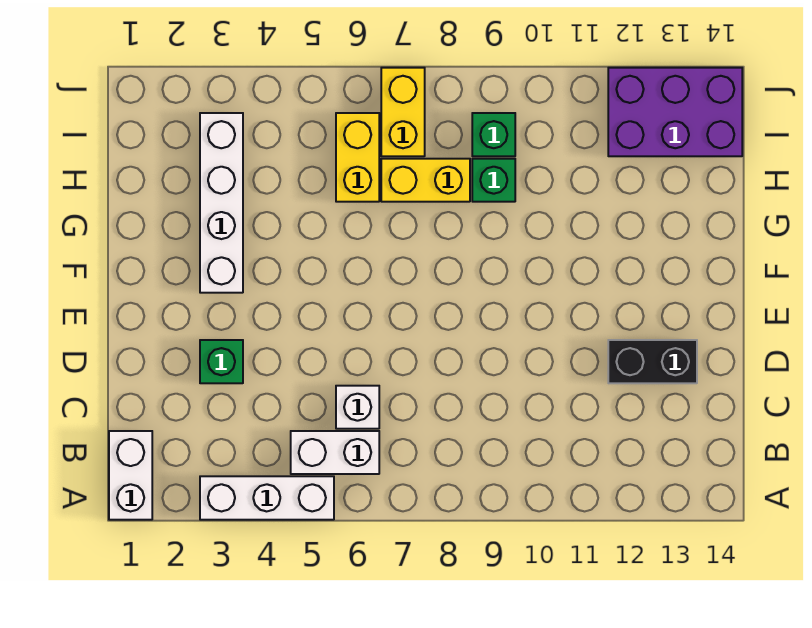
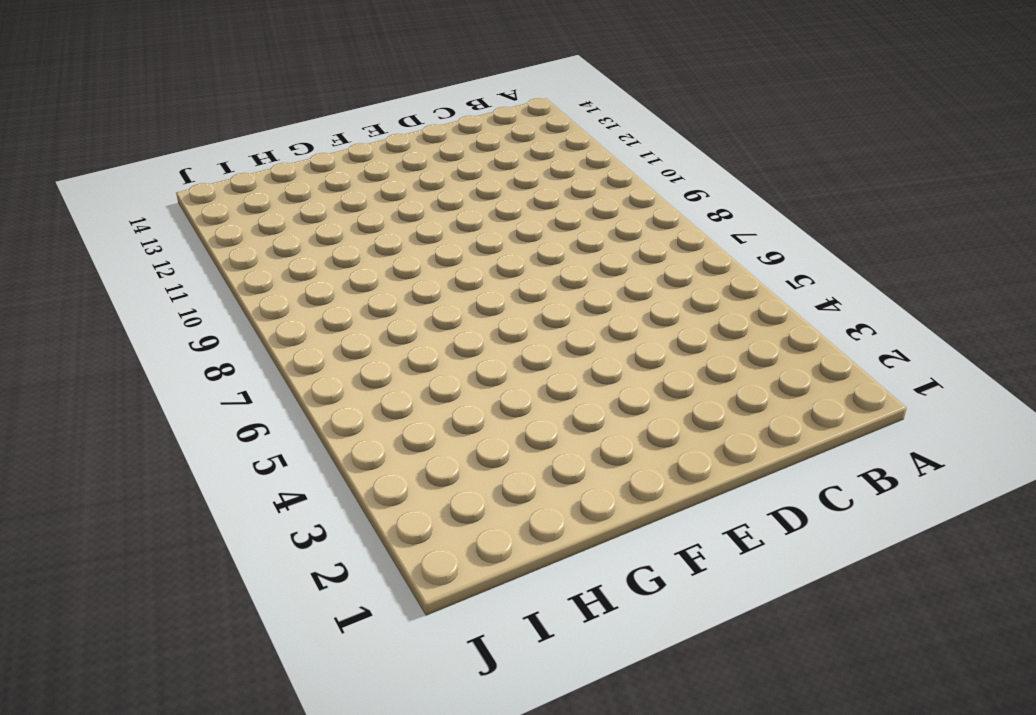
none -> white brick A1:B1 level 1
none -> white brick A3:A5 level 1
none -> white brick B5:B6 level 1

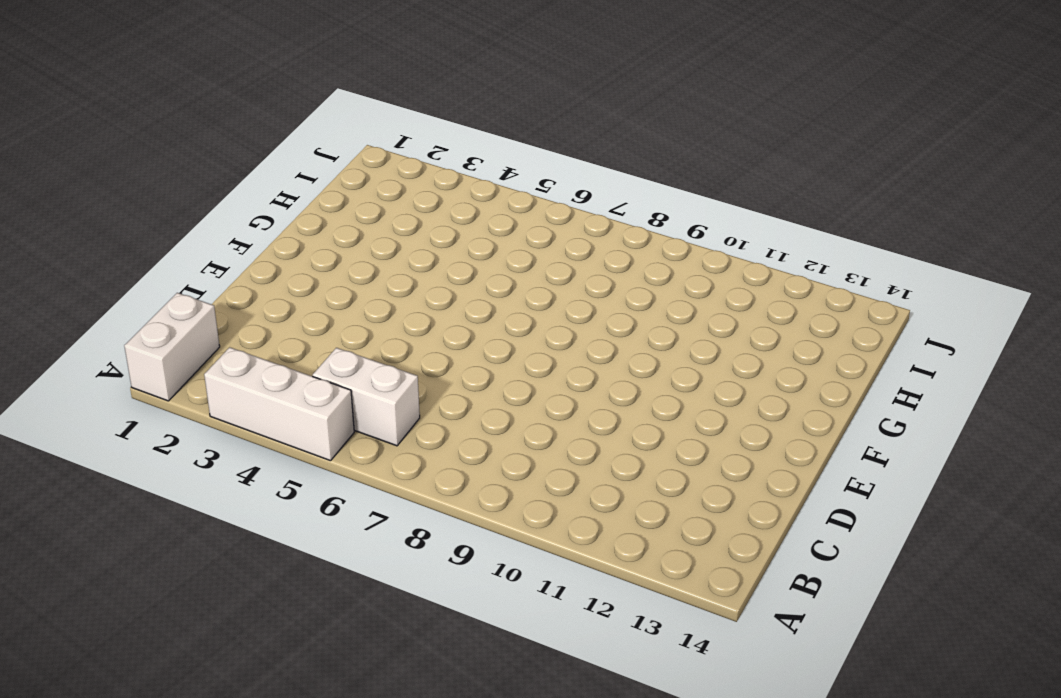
none -> white brick C6 level 1
none -> green brick D3 level 1
none -> black brick D12:D13 level 1

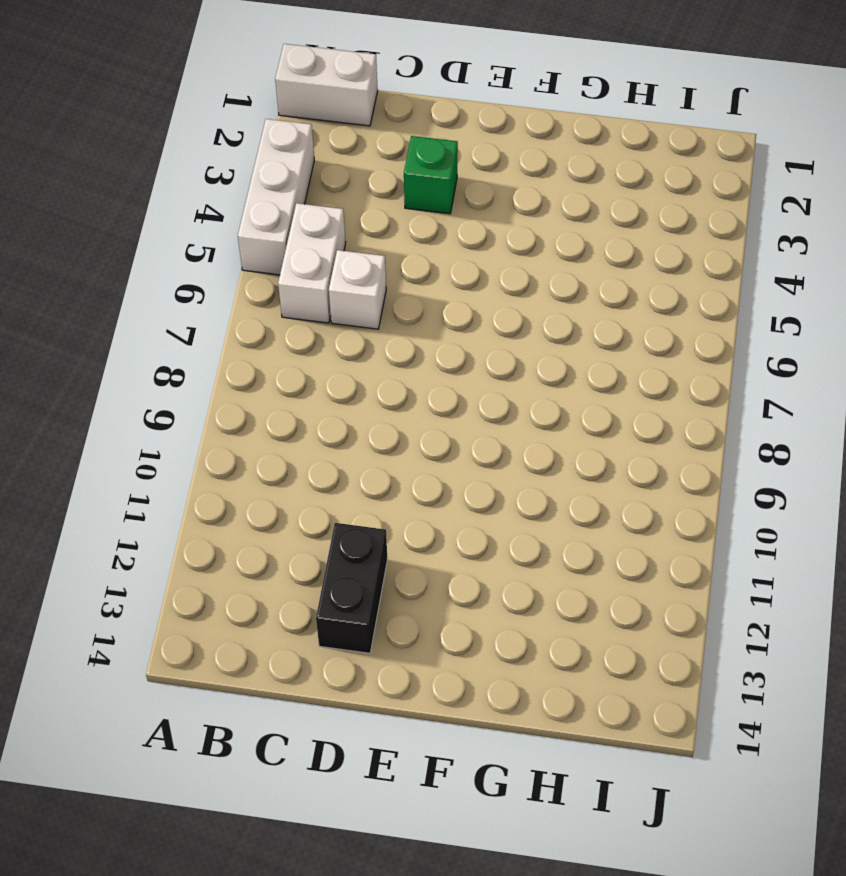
none -> white brick F3:I3 level 1
none -> yellow brick H6:I6 level 1
none -> yellow brick H7:H8 level 1

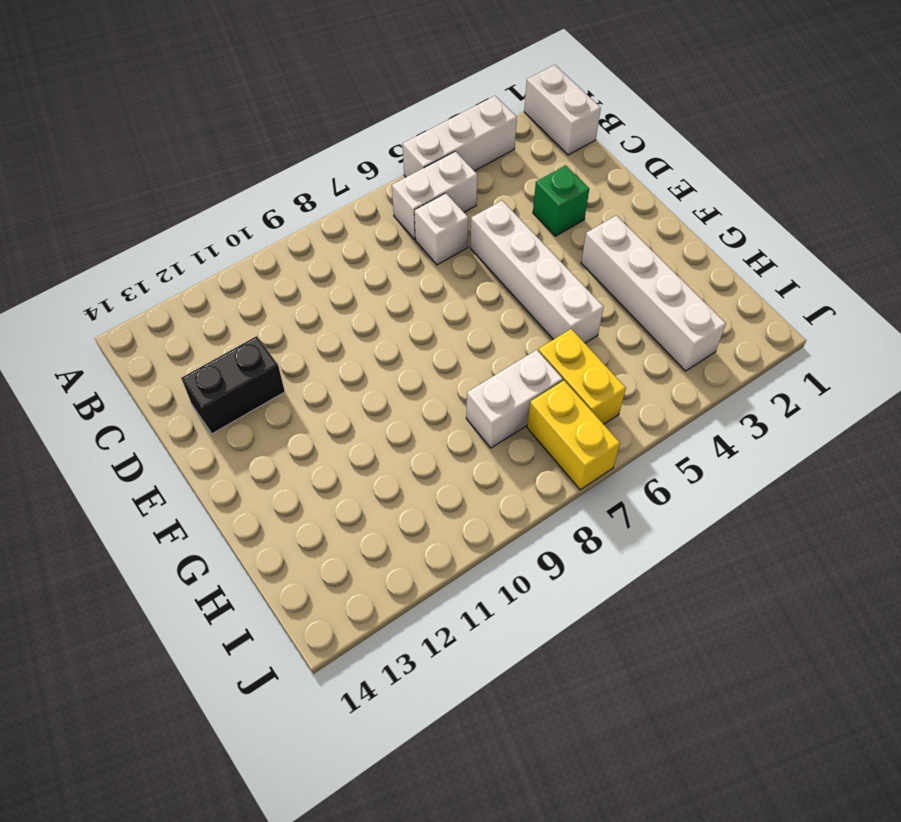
white brick D5:G5 level 1 -> none
white brick H7:H8 level 1 -> yellow brick H7:H8 level 1
none -> green brick H9 level 1
none -> green brick I9 level 1
none -> purple brick I12:J14 level 1

